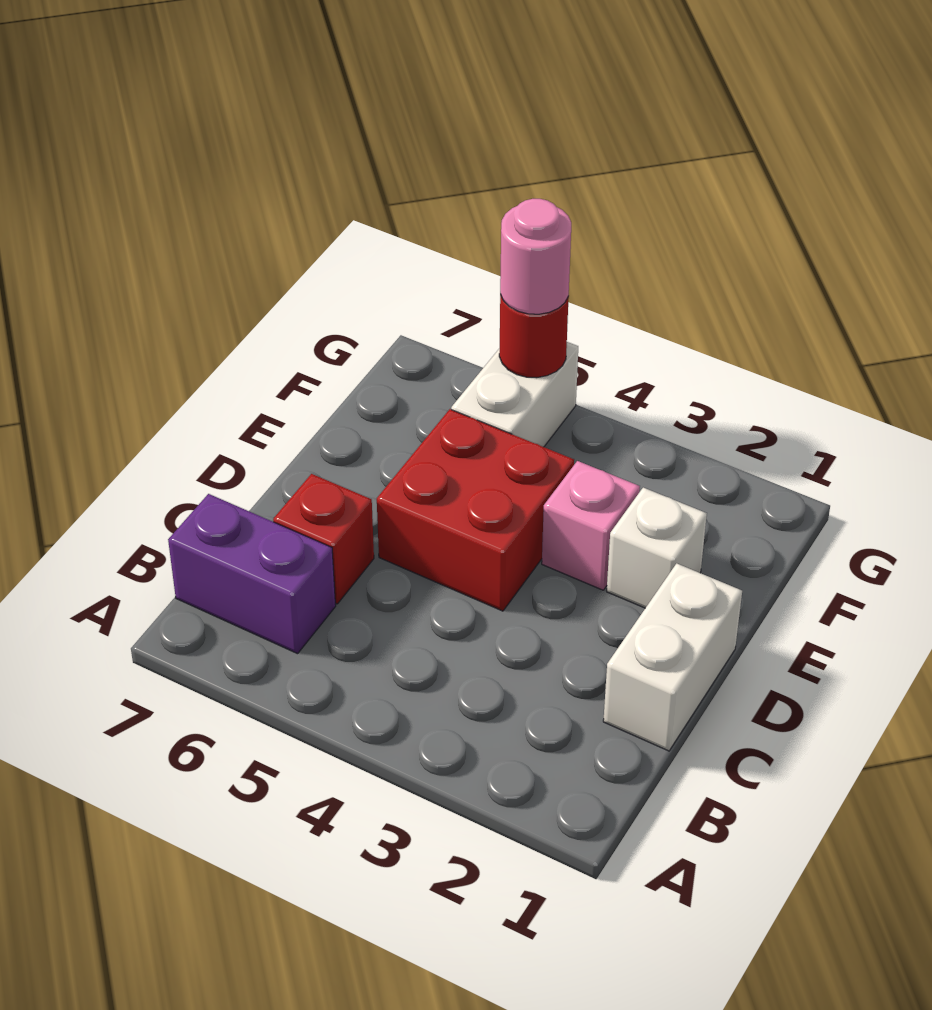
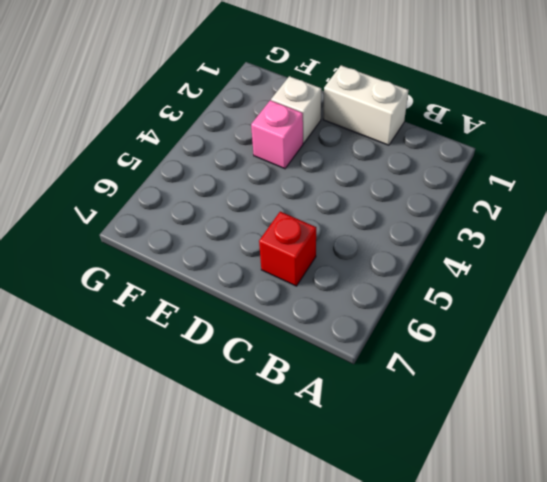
none -> purple brick B6:B7 level 1
none -> red brick D4:E5 level 1

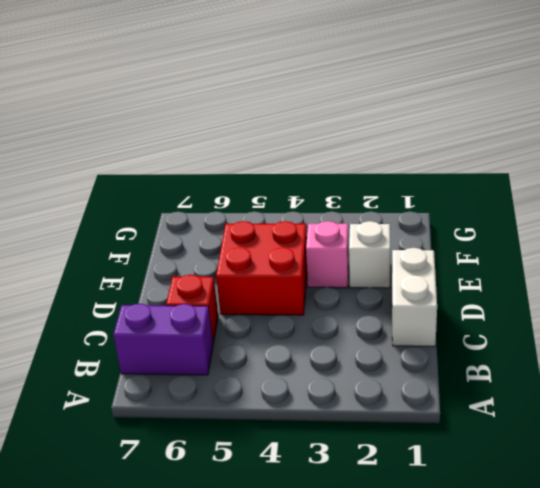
none -> white brick F5:G5 level 1
none -> red round brick G5 level 2

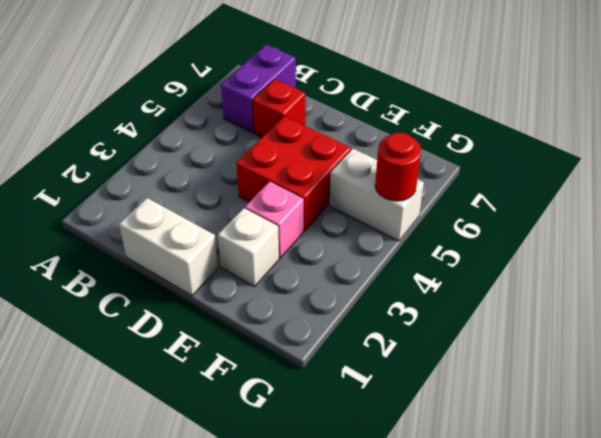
none -> pink round brick G5 level 3

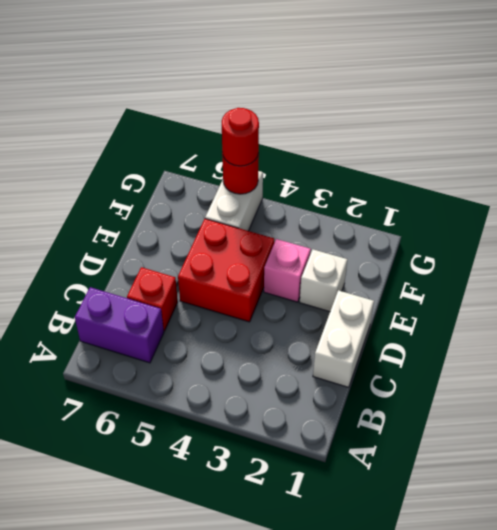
red round brick G5 level 3 -> pink round brick G5 level 3

